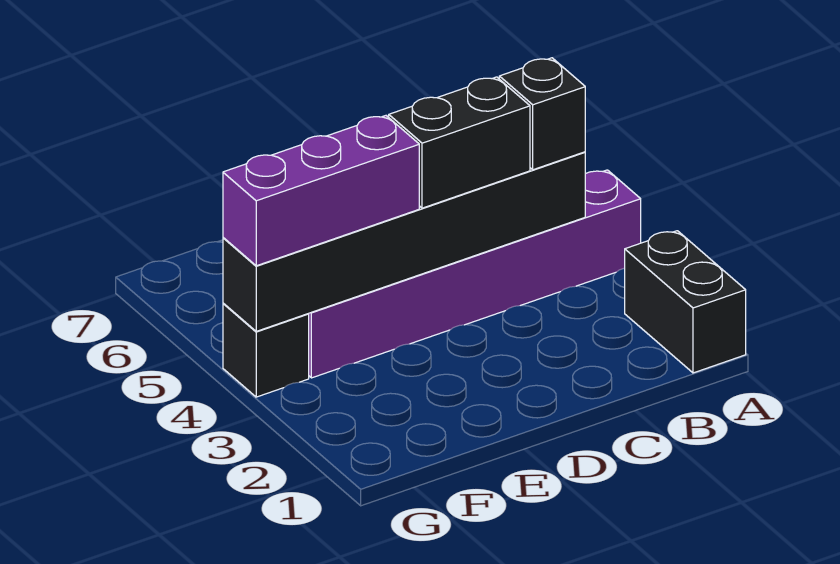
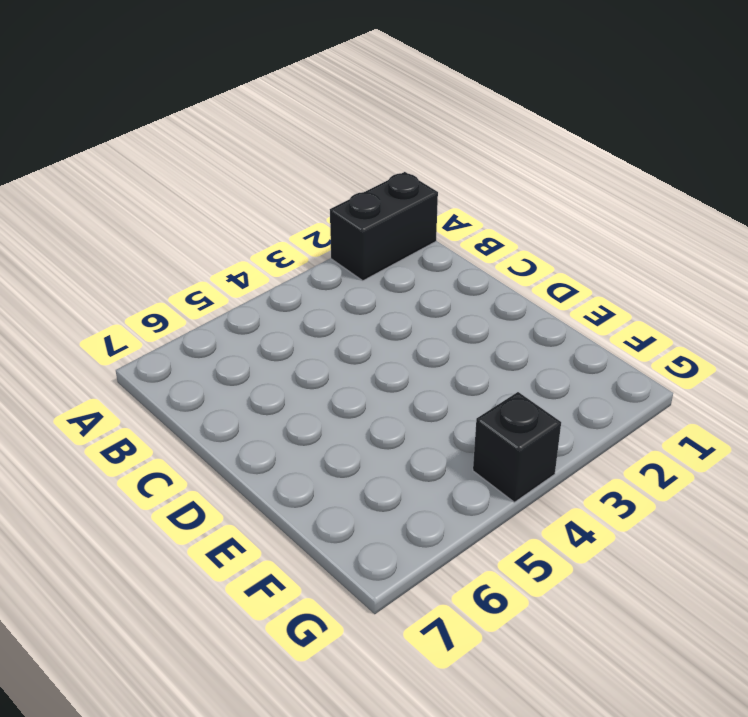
none -> purple brick A4:F4 level 1
none -> black brick B4:G4 level 2

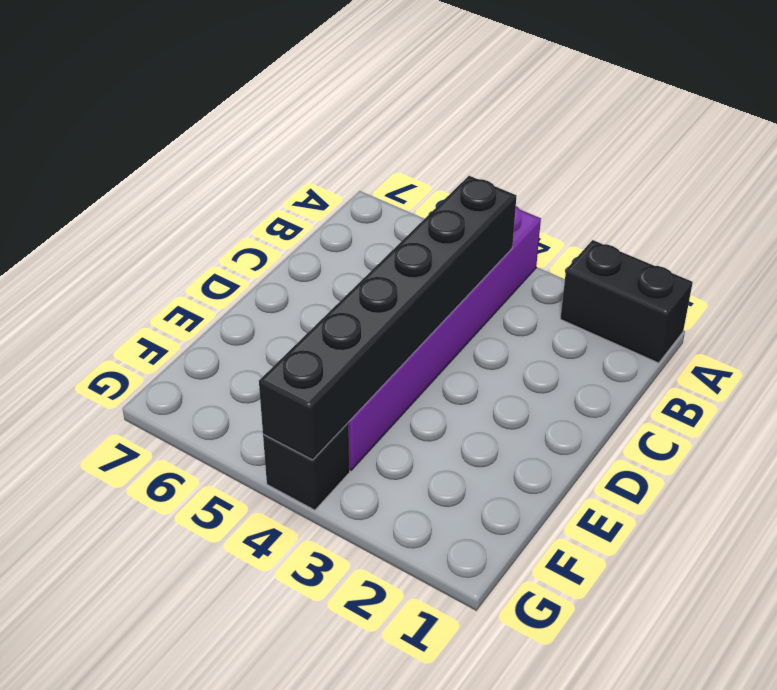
none -> black brick B4 level 3
none -> black brick C4:D4 level 3

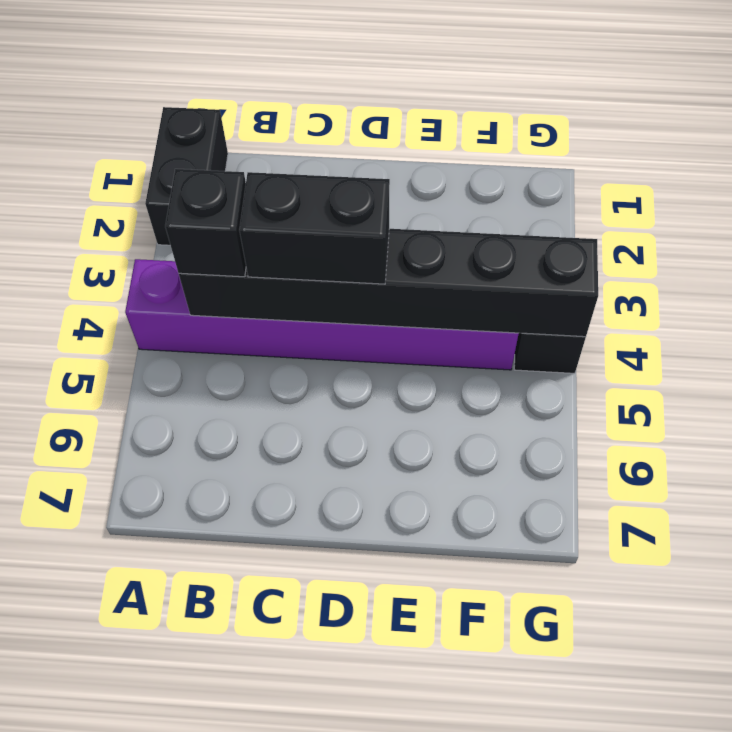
none -> purple brick E4:G4 level 3

